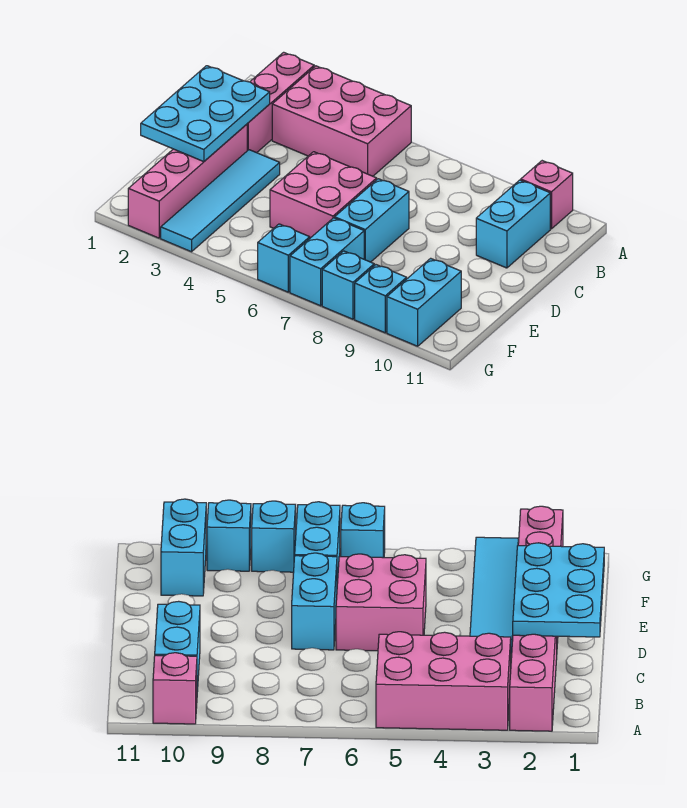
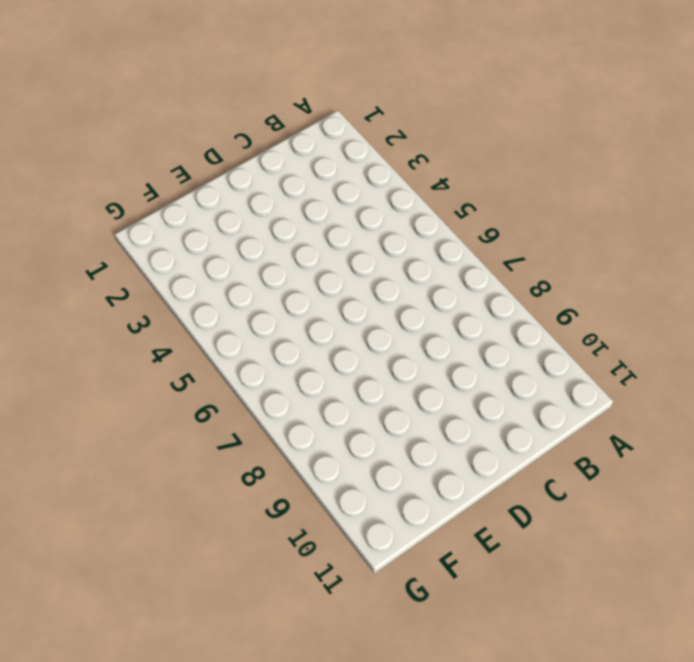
none -> pink brick A2:C2 level 1
none -> pink brick A3:B5 level 1
none -> pink brick A10 level 1

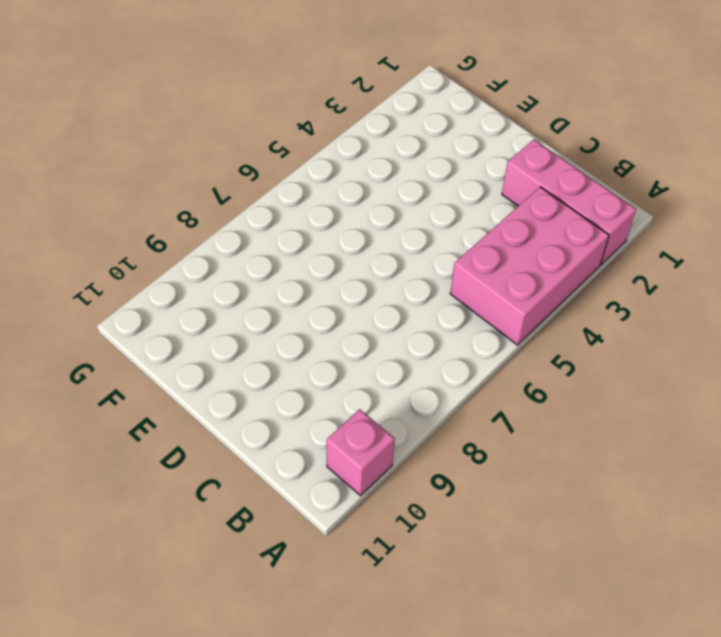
none -> cyan brick B10:C10 level 1
none -> pink brick D2:G2 level 1
none -> cyan tile D3:G3 level 1

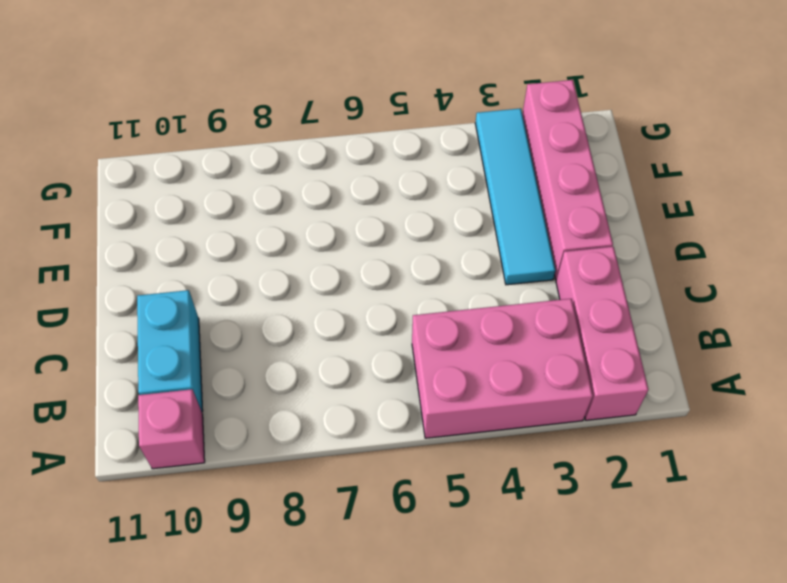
none -> pink brick D5:E6 level 1
none -> cyan brick D7:E7 level 1
none -> cyan brick F7:G7 level 1

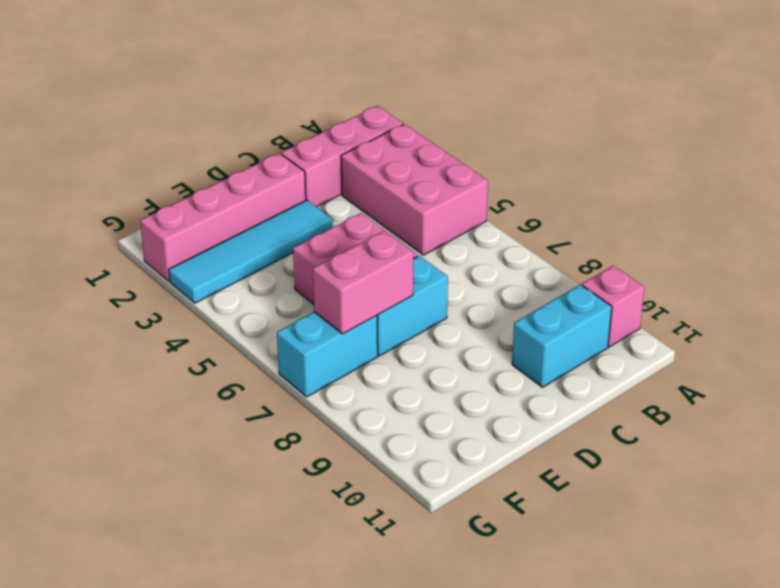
pink brick E7:F7 level 2 -> none
none -> cyan brick F10:G10 level 1
none -> cyan brick G6 level 1
none -> cyan brick G8 level 1

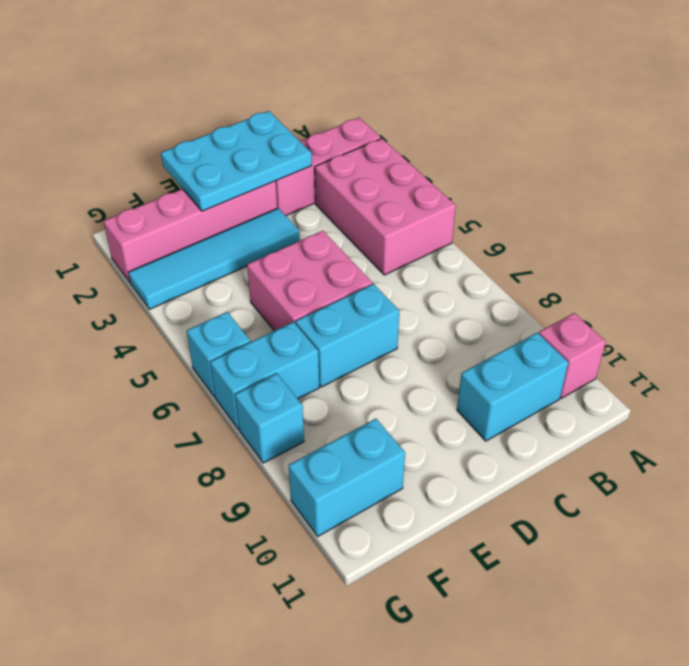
none -> cyan brick G9 level 1

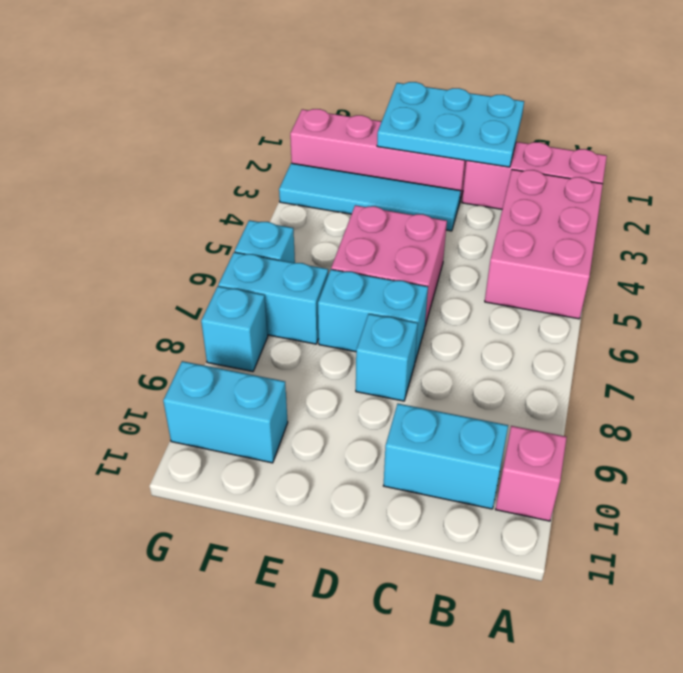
cyan brick D8 level 1 -> cyan brick G9 level 1

